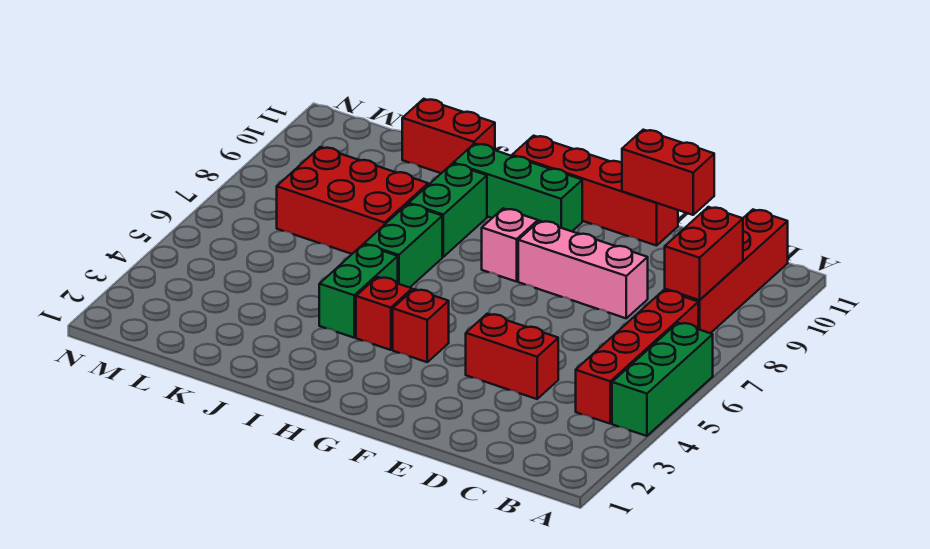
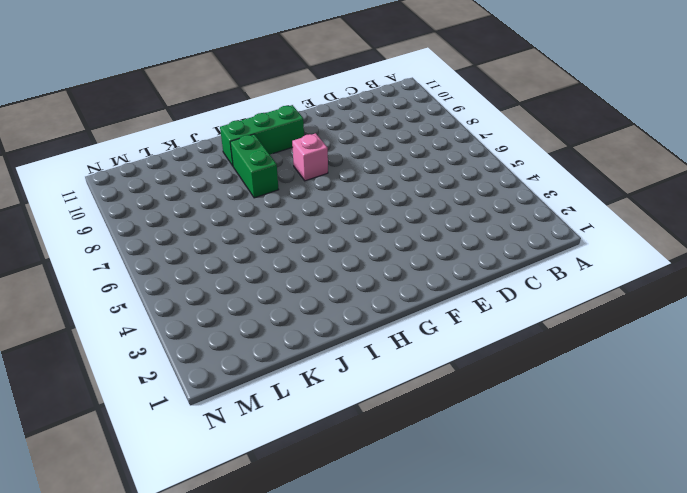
none -> green brick A4:A6 level 1
none -> red brick B4:B7 level 1
none -> red brick B8:B11 level 1

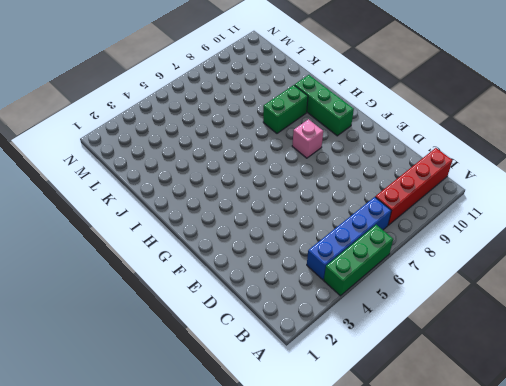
blue brick B4:B7 level 1 -> red brick B4:B7 level 1
none -> red brick D4:E4 level 1
none -> pink brick D8:F8 level 1
none -> red brick E11:H11 level 1

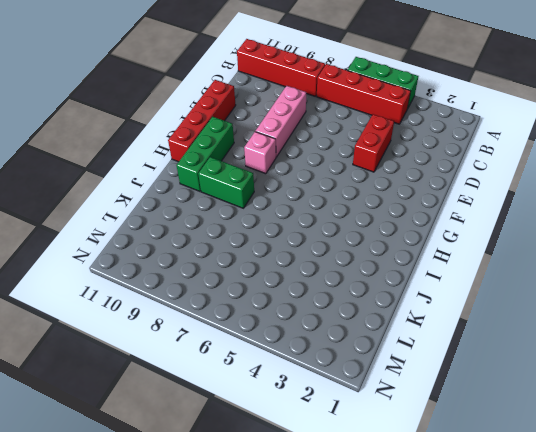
none -> red brick G4 level 1
none -> red brick H4 level 1
none -> green brick I4:I5 level 1

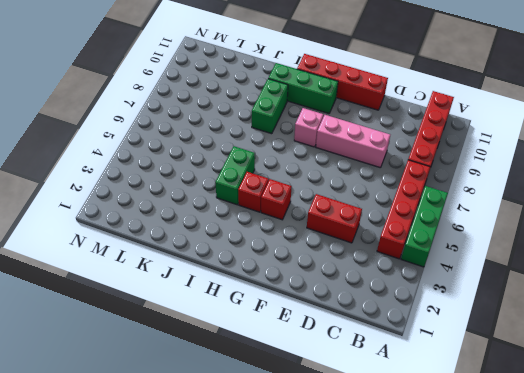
none -> green brick I6:I7 level 1
none -> red brick J7:L8 level 1
none -> red brick J11:K11 level 1

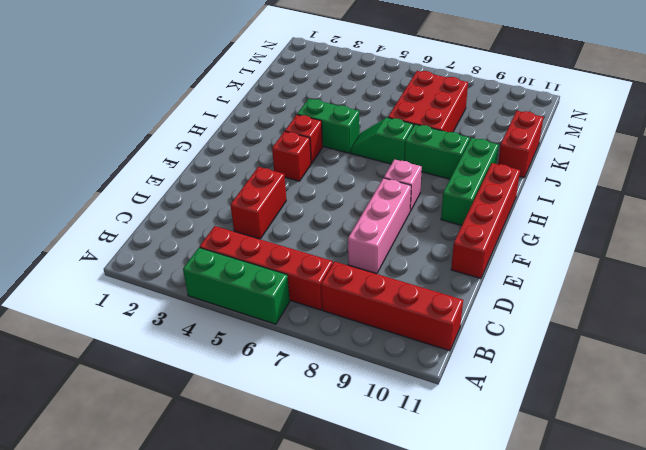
green slope I6:I7 level 1 top 7 -> green brick I6:I7 level 1
none -> red brick B8:B9 level 2
none -> red brick D11:E11 level 2

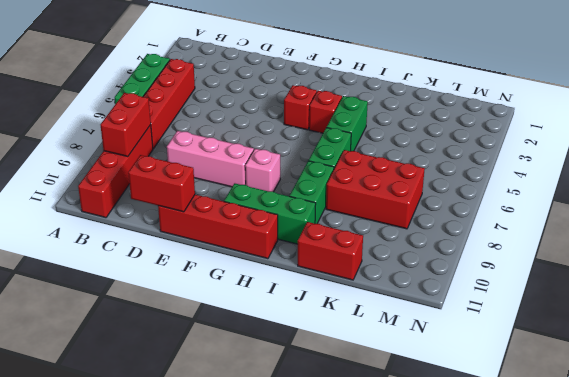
none -> red brick D4:E4 level 1

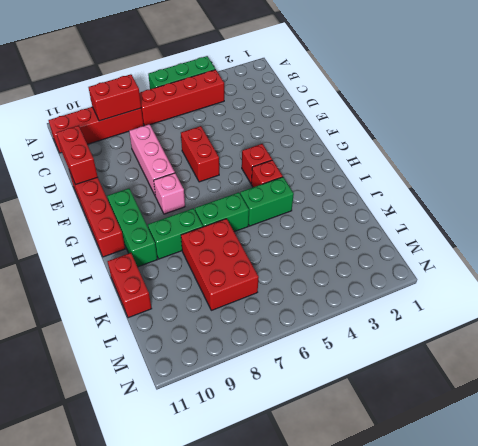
red brick E6:F6 level 1 -> red brick D4:E4 level 1

